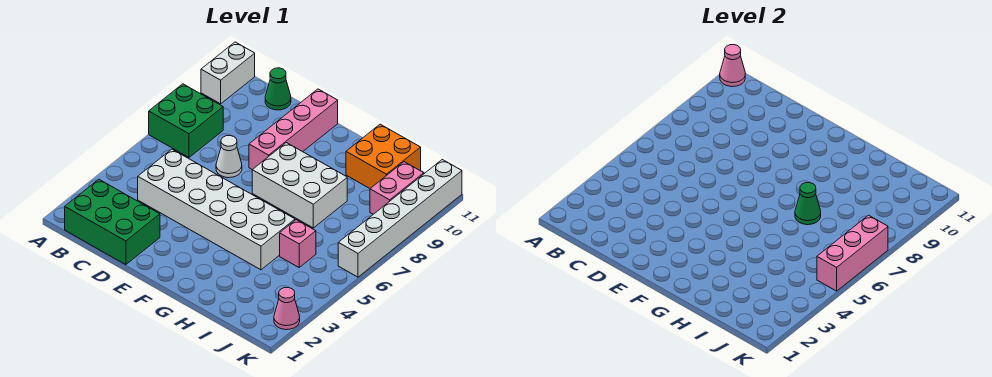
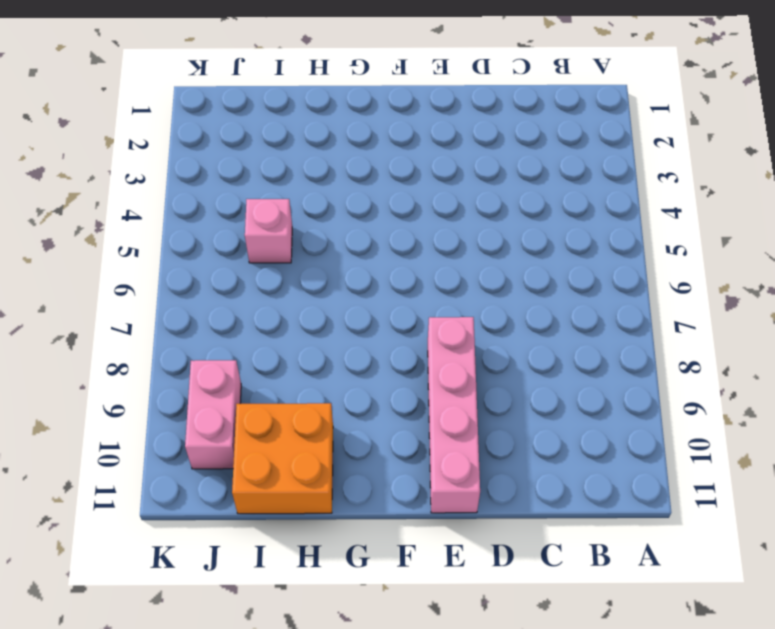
none -> green brick A7:B8 level 1
none -> white brick A10:A11 level 1
none -> green brick B1:D2 level 1

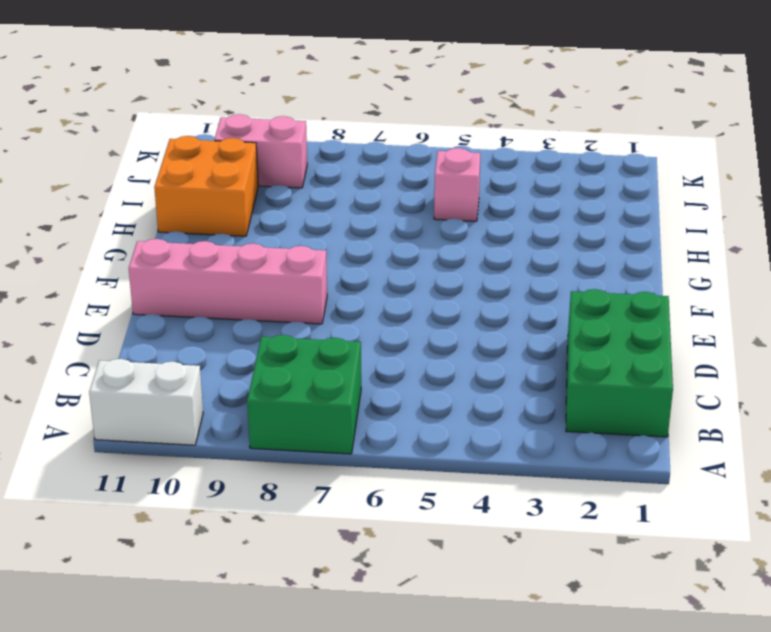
none -> white brick C4:H5 level 1
none -> green cone C11 level 1
none -> white cone D7 level 1

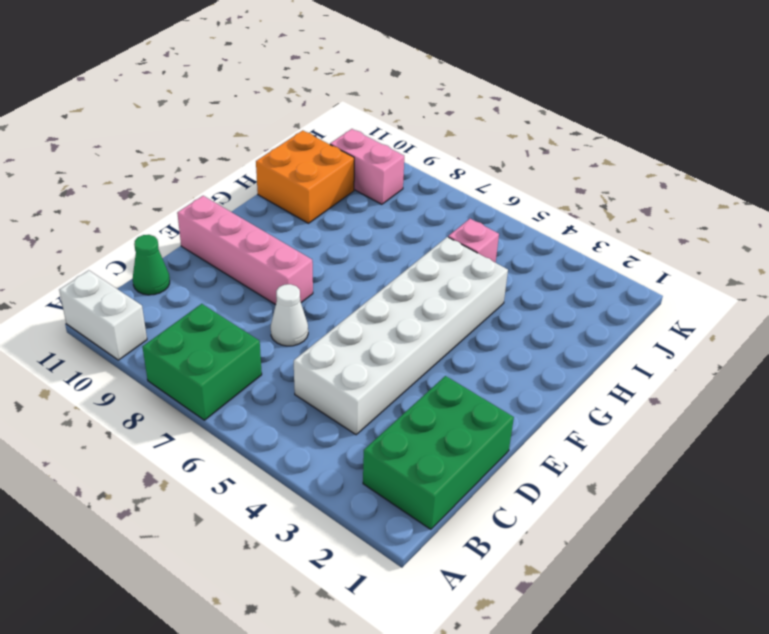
none -> white brick F7:H8 level 1
none -> pink cone K2 level 1
none -> white brick K6:K11 level 1

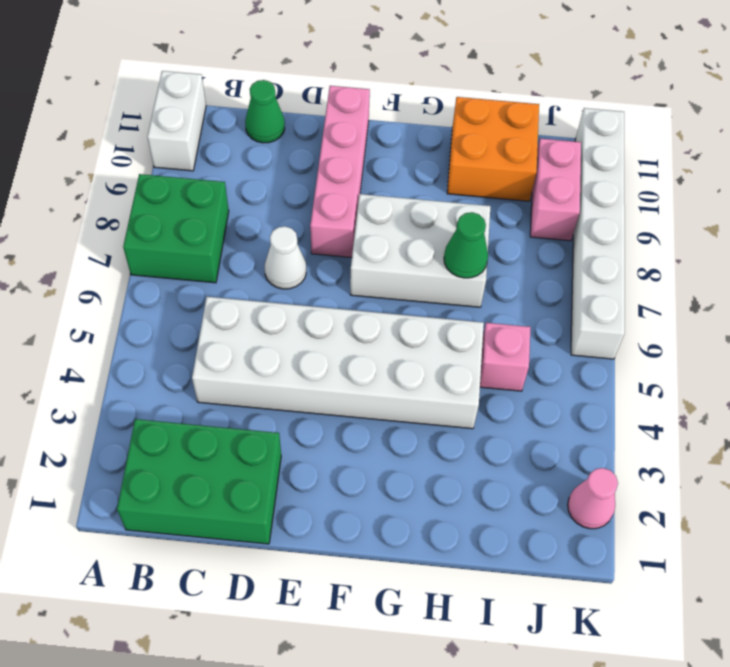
none -> pink cone A11 level 2
none -> pink brick K5:K7 level 2

